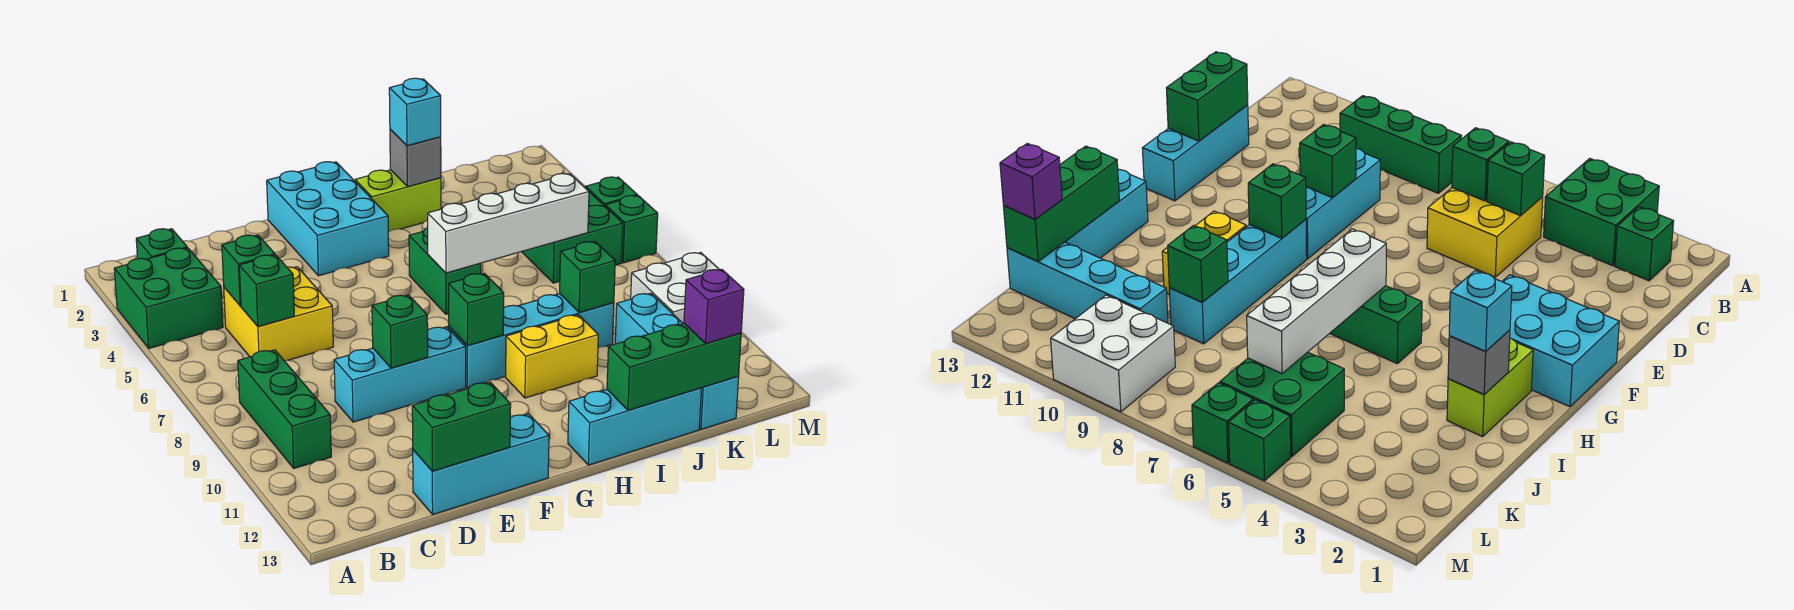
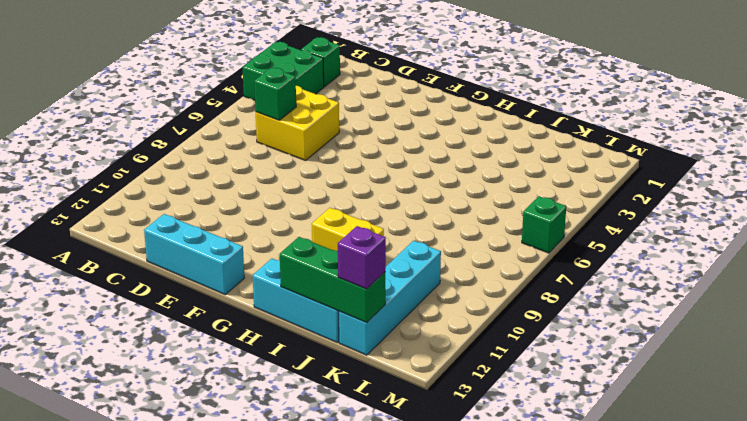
none -> green brick B8:B10 level 1
none -> cyan brick D9:F9 level 1
none -> cyan brick F1:G3 level 1

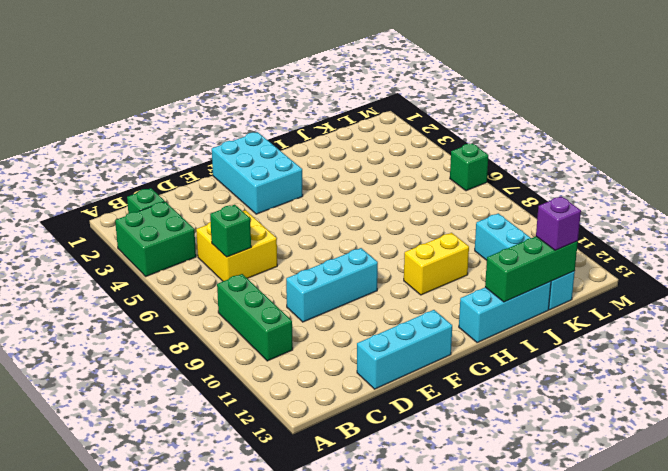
none -> cyan brick G9:J9 level 1
none -> lime brick H2:I2 level 1
none -> green brick H5:H6 level 1

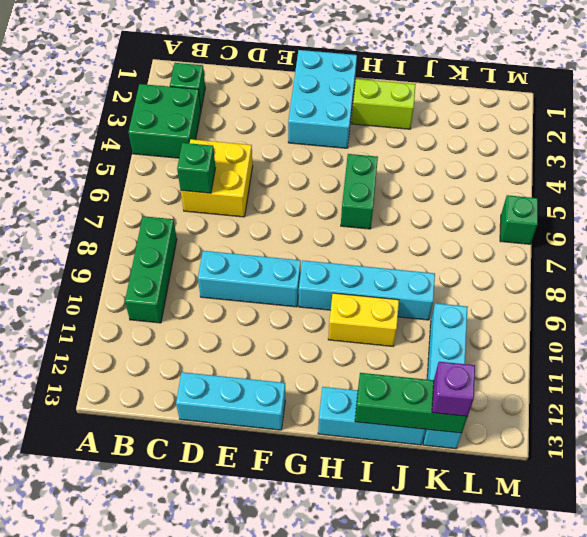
none -> green brick K5:L6 level 1
none -> white brick L9:M10 level 1
none -> green brick M5 level 1

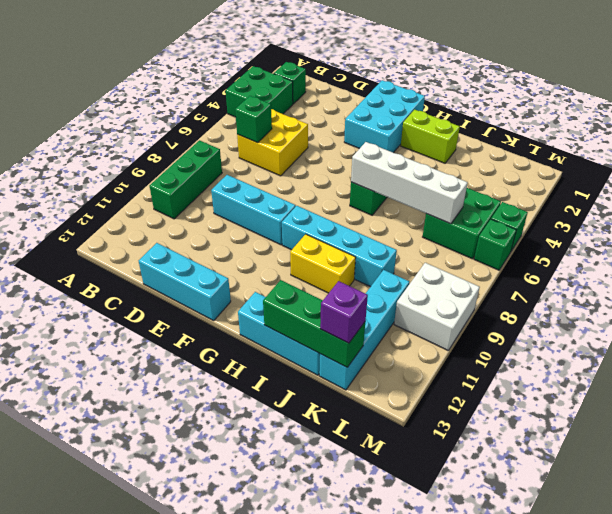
none -> green brick C5 level 2
none -> green brick D13:E13 level 2
none -> green brick E9 level 2

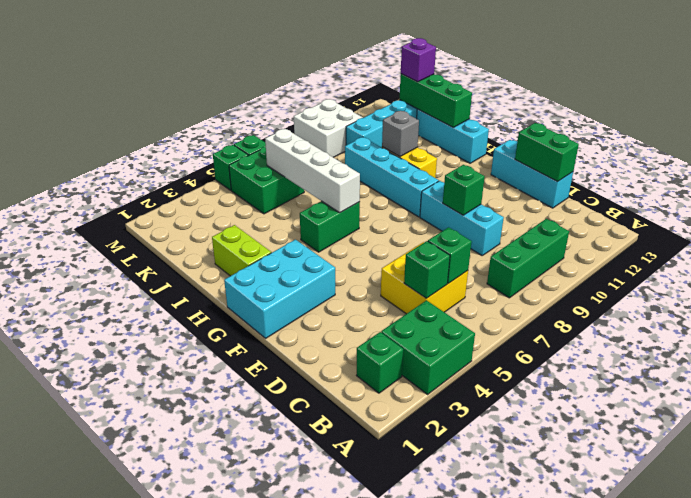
grey brick I10 level 2 -> grey brick I2 level 2
none -> green brick G9 level 2
none -> green brick J9 level 2
none -> cyan brick I2 level 3

